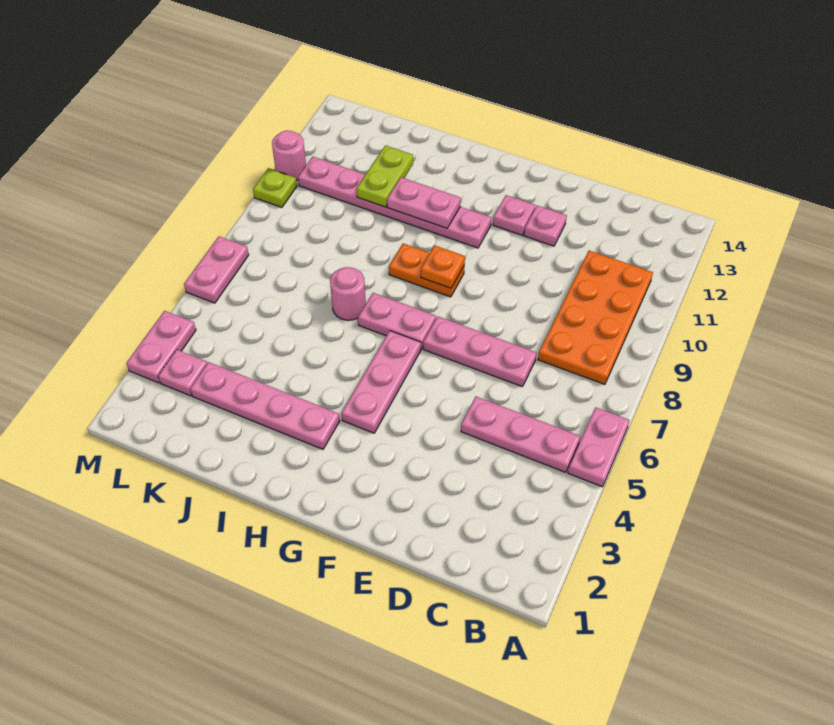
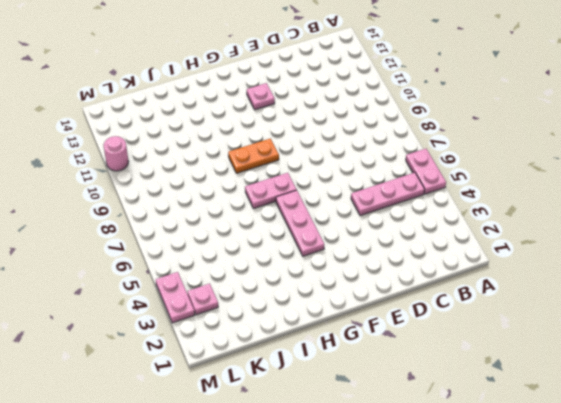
none -> orange plate B8:C11 level 1
none -> pink plate D7:F7 level 1
none -> pink plate E12 level 1

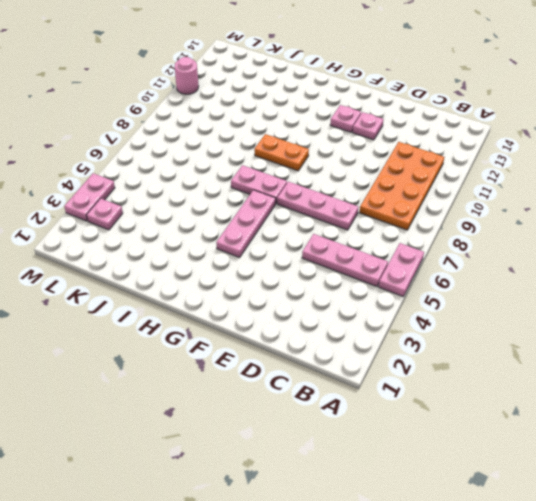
none -> pink plate G11:L11 level 1
none -> pink plate H3:K3 level 1
none -> pink round brick I7 level 1

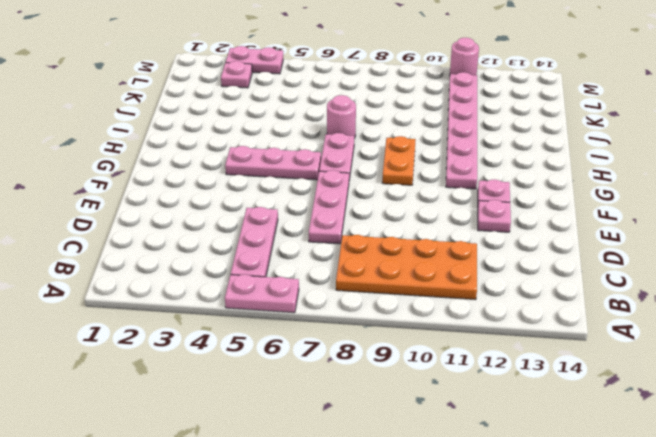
none -> pink plate H3:K3 level 1
none -> pink plate M6:M7 level 1
none -> lime plate M10 level 1

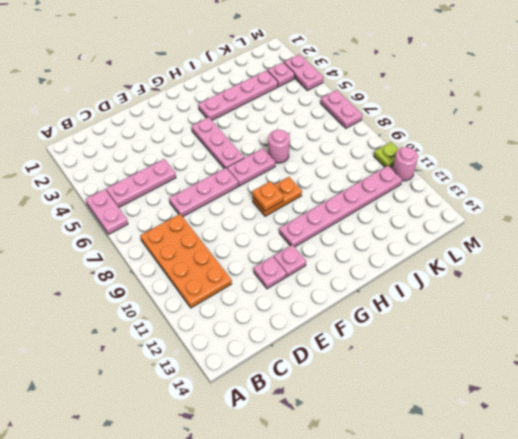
none -> pink plate H11:I11 level 2
none -> lime plate J11:J12 level 2

